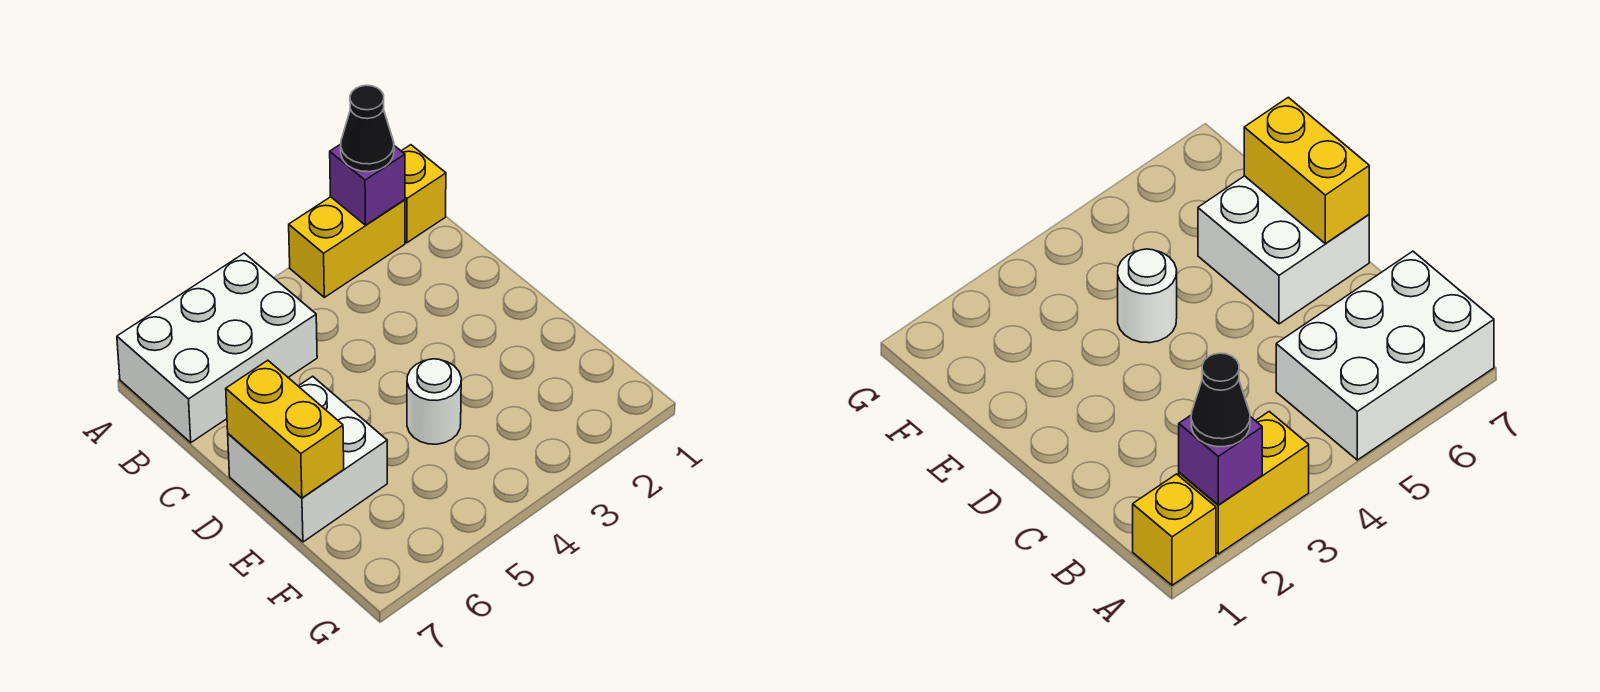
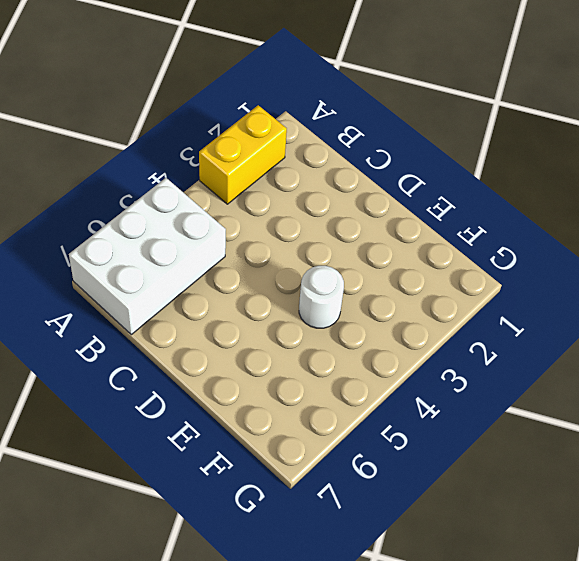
none -> yellow brick A1 level 1
none -> white brick D6:E7 level 1

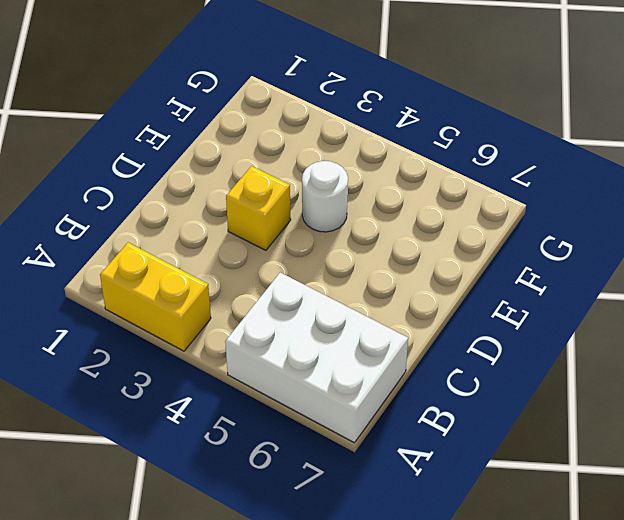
yellow brick D3 level 1 -> yellow brick A1 level 1
none -> white brick D6:E7 level 1
none -> purple brick A2 level 2

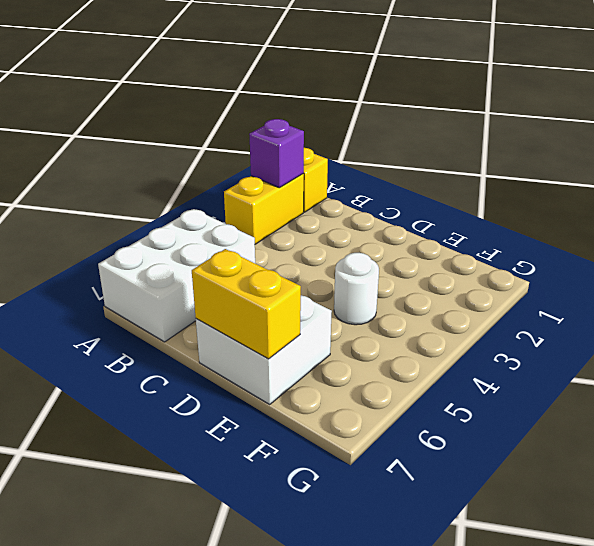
none -> black cone A2 level 3

